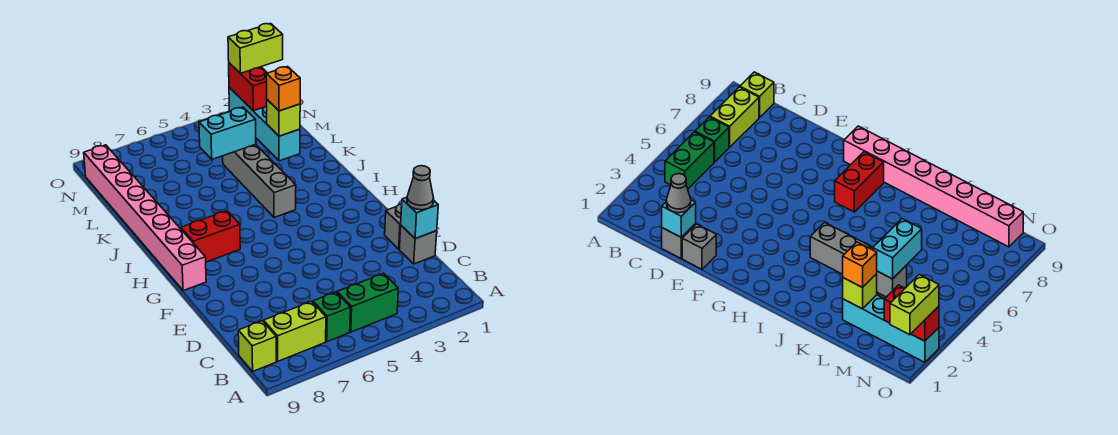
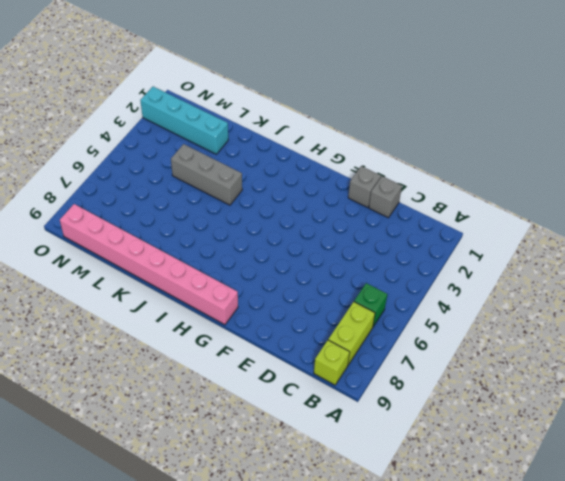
grey brick J4:L4 level 1 -> grey brick I4:L4 level 1
none -> green brick B4:B5 level 1
none -> red brick H7:H8 level 1
none -> cyan brick D1 level 2

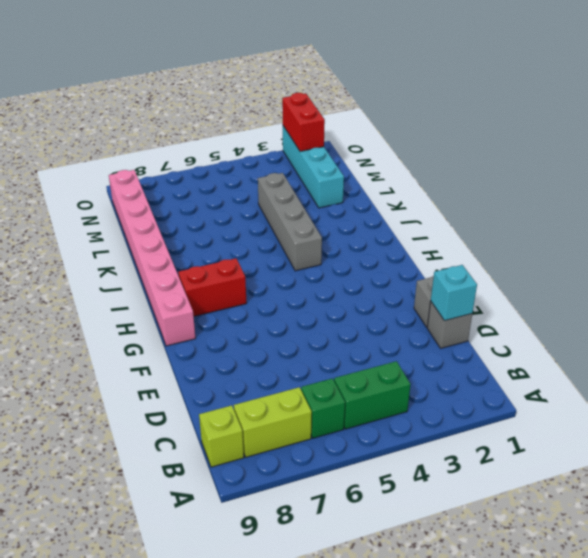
none -> lime brick L2 level 2
none -> cyan brick L4:L5 level 2
none -> grey cone D1 level 3

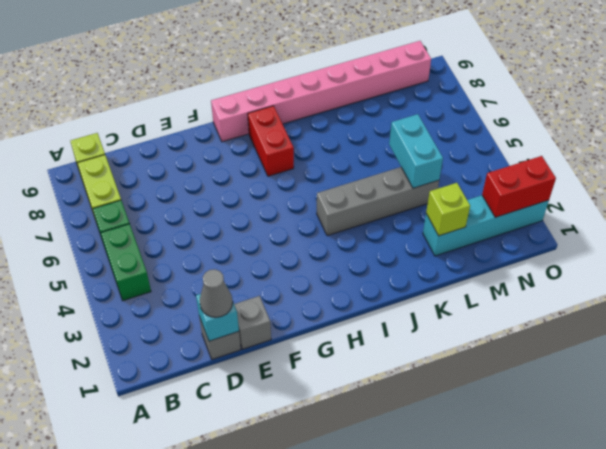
none -> orange brick L2 level 3
none -> lime brick O1:O2 level 3

